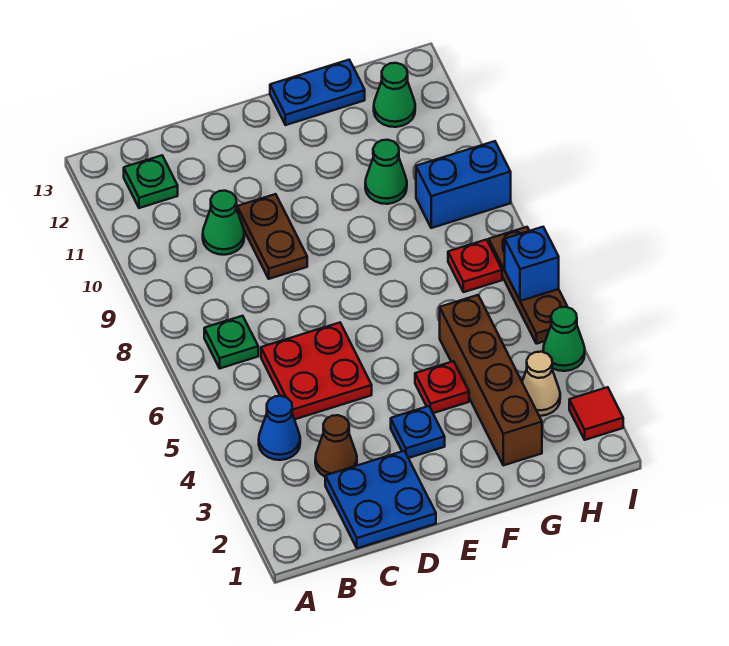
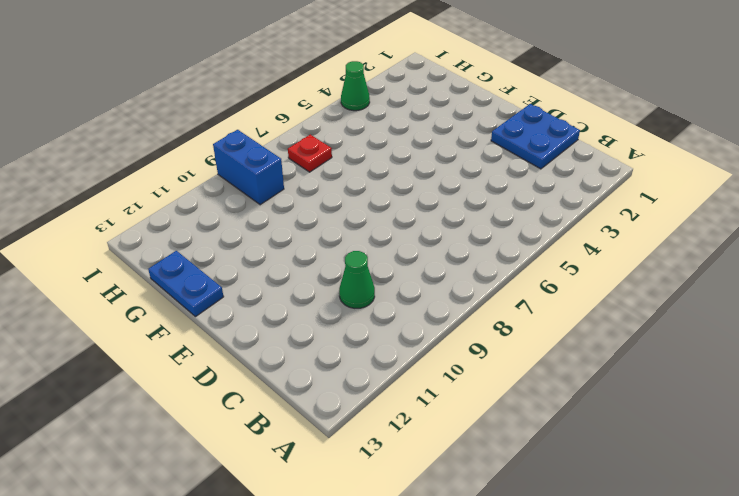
none -> blue cone B4 level 1
none -> green plate B7 level 1
none -> green plate B12 level 1

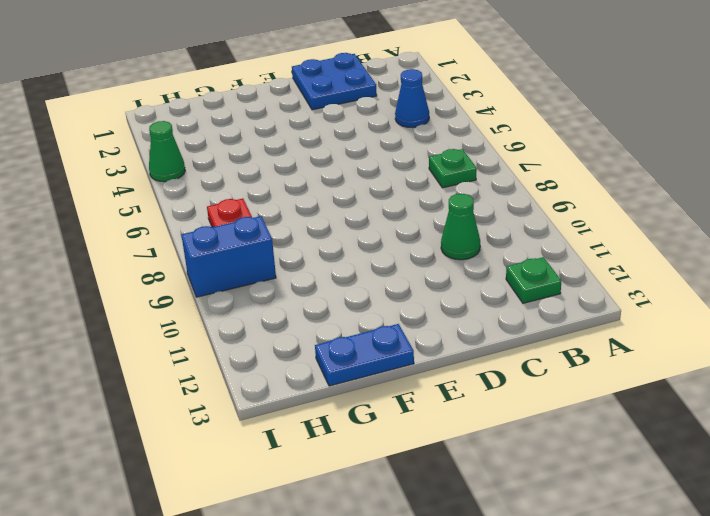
none -> brown cone C3 level 1
none -> red plate C5:D6 level 1
none -> brown plate D9:D10 level 1

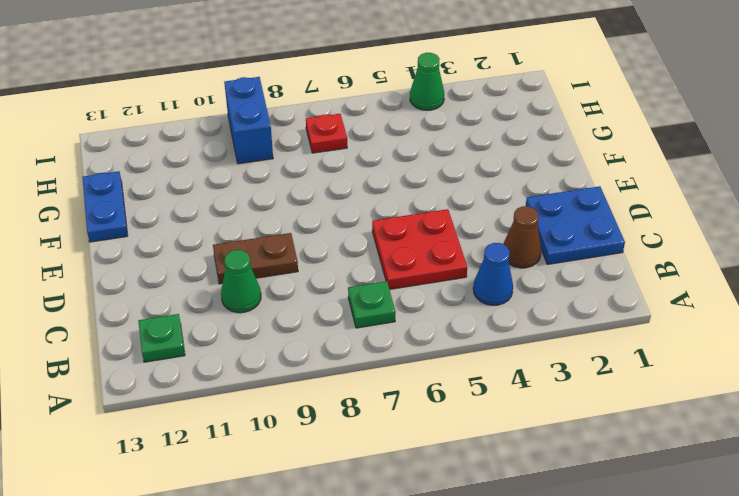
none -> blue plate E3 level 1
none -> red plate F4 level 1
none -> brown brick G2:G5 level 1

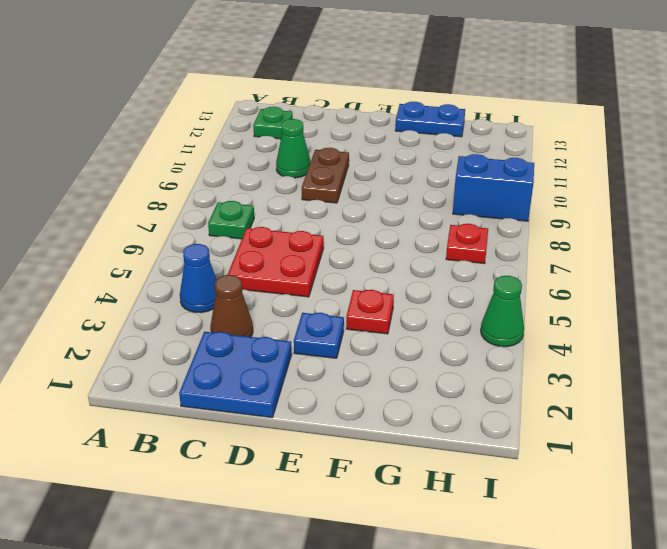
none -> brown brick G2:G5 level 1
none -> green cone G10 level 1
none -> tan cone H3 level 1

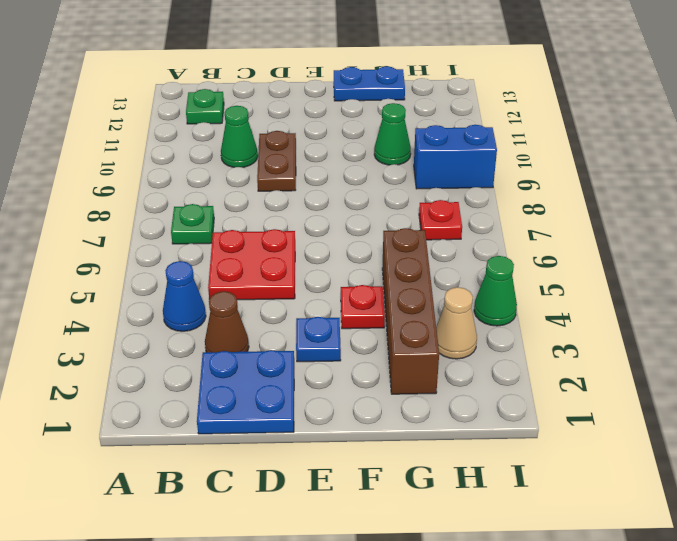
none -> green cone H12 level 1
none -> red tile I2 level 1
none -> brown plate I5:I7 level 1

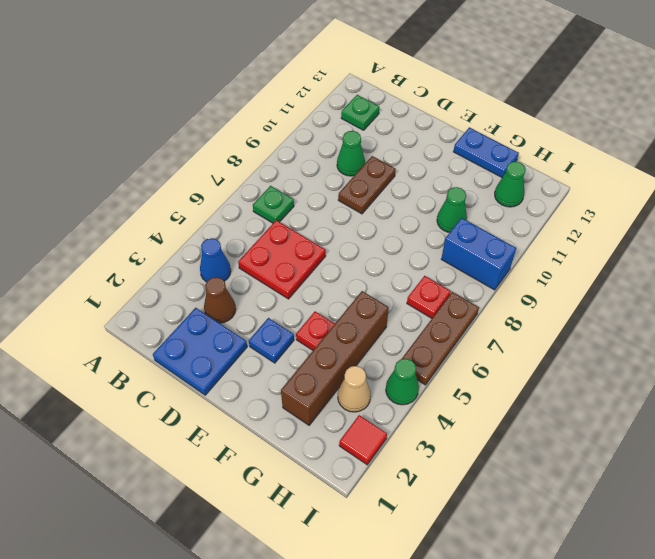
none -> blue brick I6 level 2

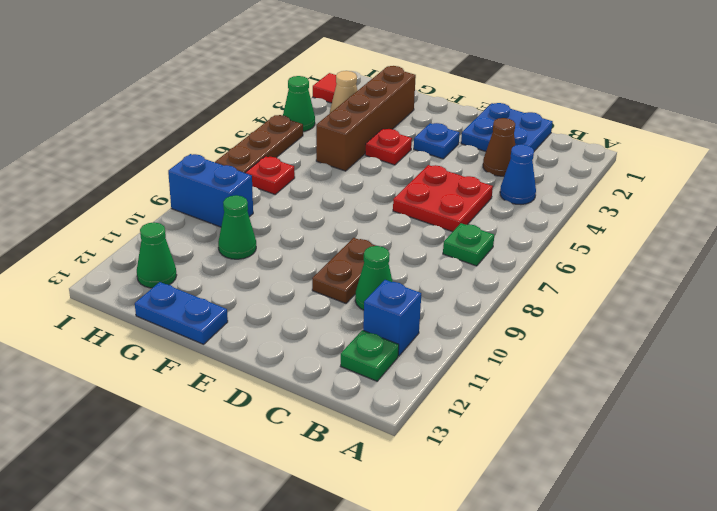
blue brick B11 level 1 -> blue brick I6 level 2

